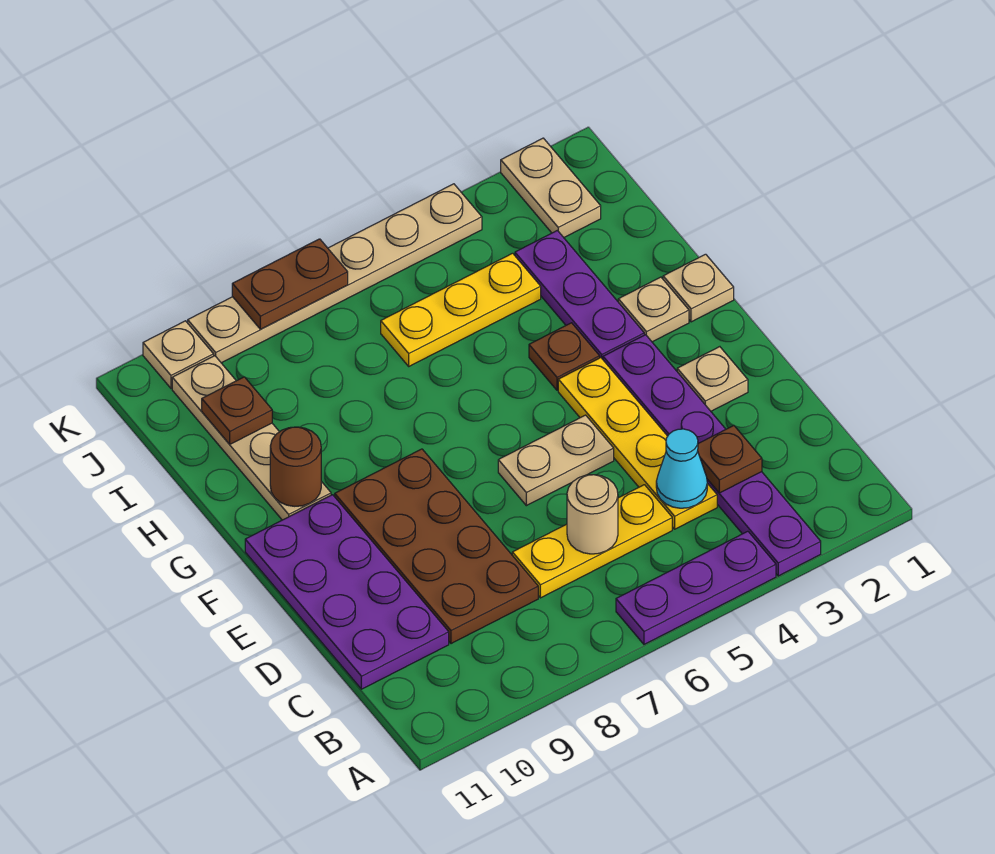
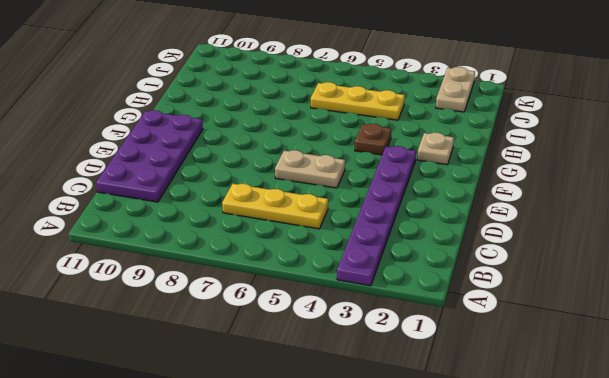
none -> purple plate A4:A6 level 1
none -> yellow plate C4:F4 level 1
none -> brown plate C8:F9 level 1

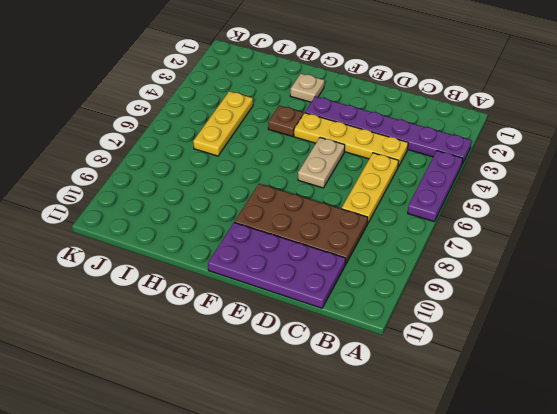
none -> tan plate E2 level 1
none -> tan plate G1 level 1
none -> purple plate G3:I3 level 1

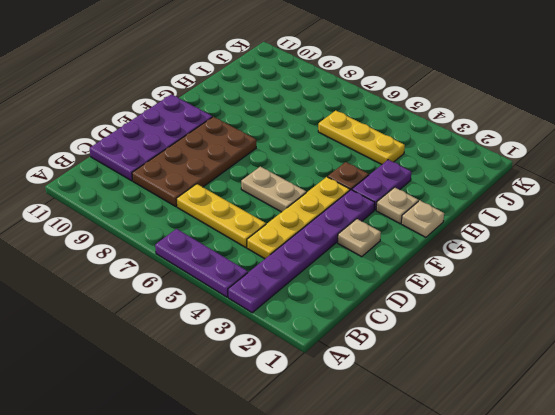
purple plate G3:H3 level 1 -> purple plate G3:I3 level 1
none -> tan plate G10:J10 level 1
none -> tan plate J2:K2 level 1
none -> tan plate K4:K9 level 1

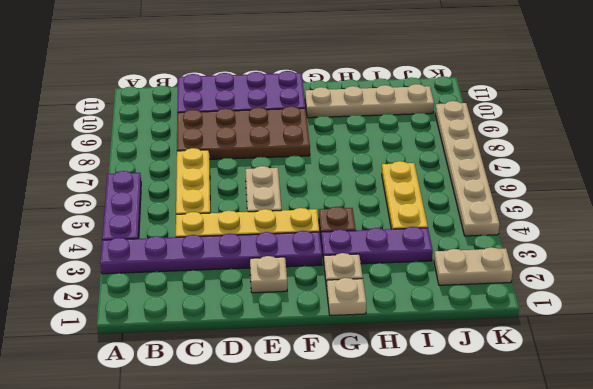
none -> tan plate K10 level 1
none -> brown plate C3 level 2
none -> cyan cone C4 level 2

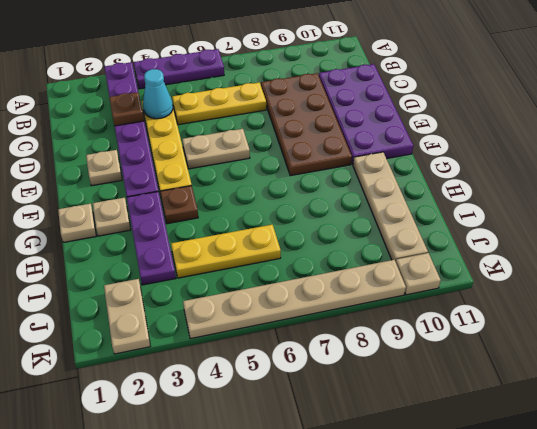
none -> tan round brick C6 level 2
none -> brown round brick G10 level 2
none -> brown plate I10 level 2

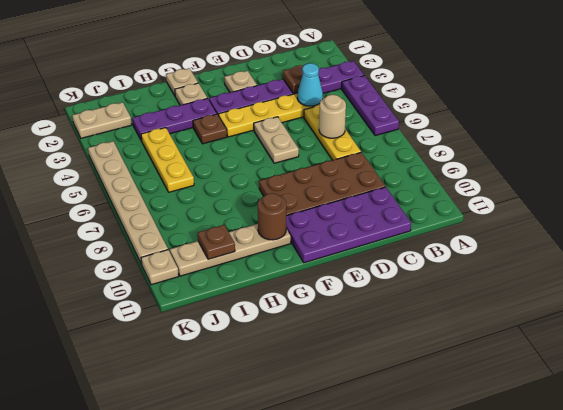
none -> brown plate K7:K8 level 2

